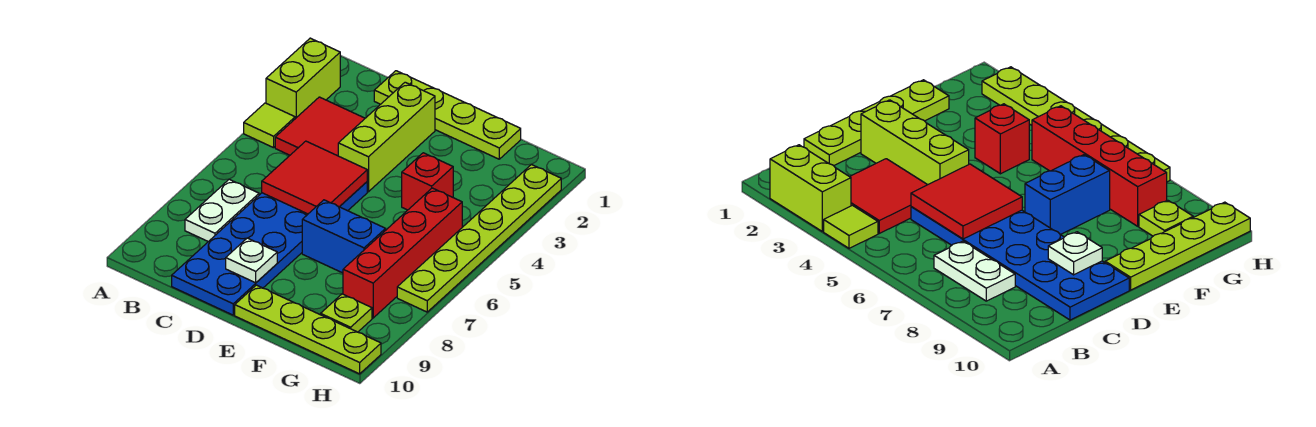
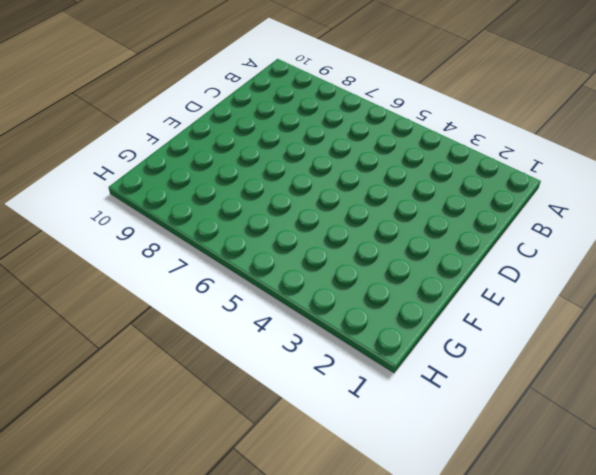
none -> lime brick A2:A3 level 1
none -> lime tile A4 level 1
none -> red tile B3:C4 level 1

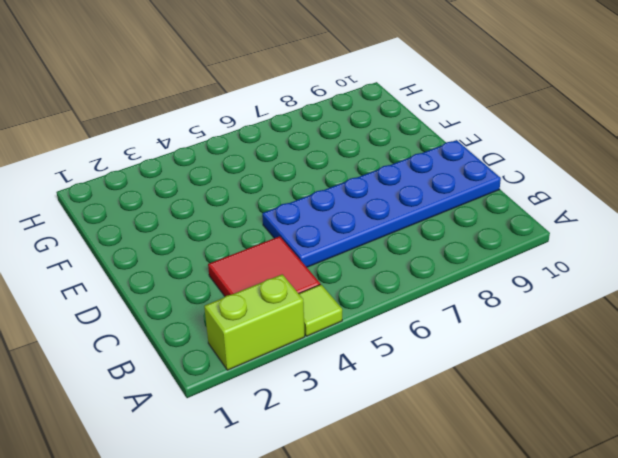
none -> white plate B7:B8 level 1
none -> lime plate C1:F1 level 1
none -> lime brick D2:D4 level 1

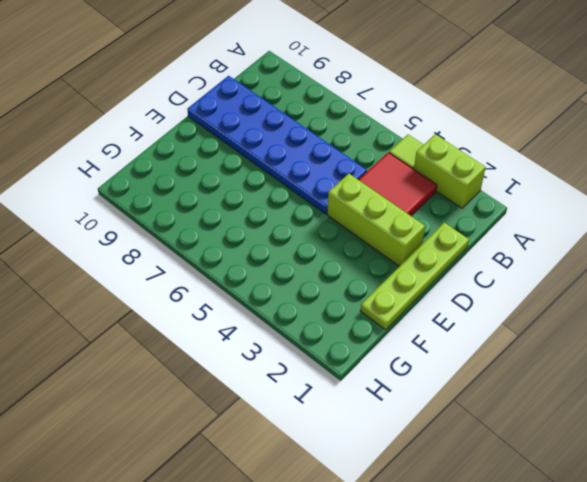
none -> white plate B7:B8 level 1
none -> blue brick E7:F7 level 1
none -> lime plate E10:H10 level 1

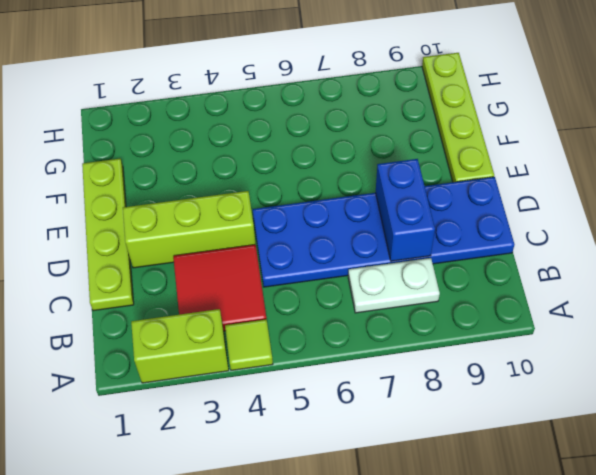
blue brick C8:D8 level 2 -> blue brick E7:F7 level 1
none -> red brick F4 level 1
none -> red brick G5:G8 level 1
none -> lime plate G9 level 1

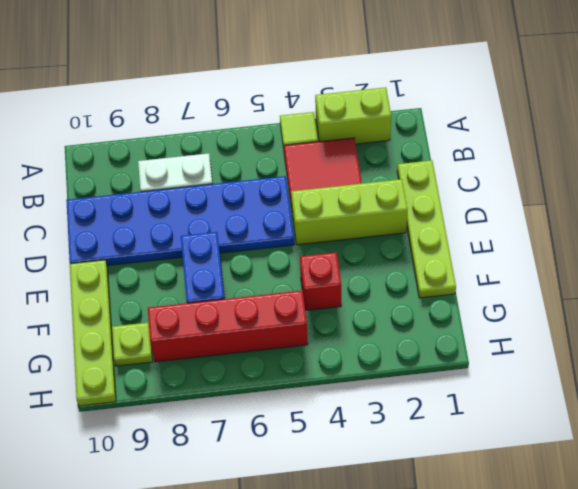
none -> lime plate H2:H7 level 1
none -> red tile C5:D6 level 2
none -> white plate D9 level 2

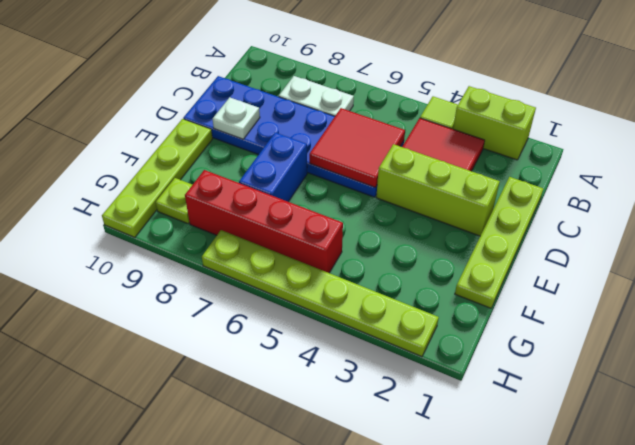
none -> red brick F4 level 1

